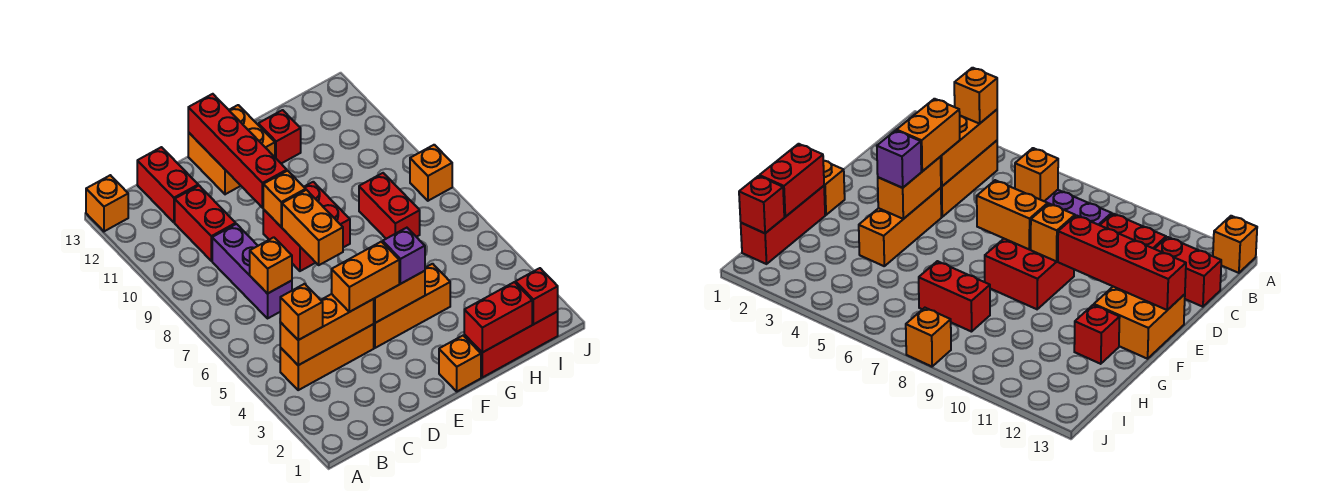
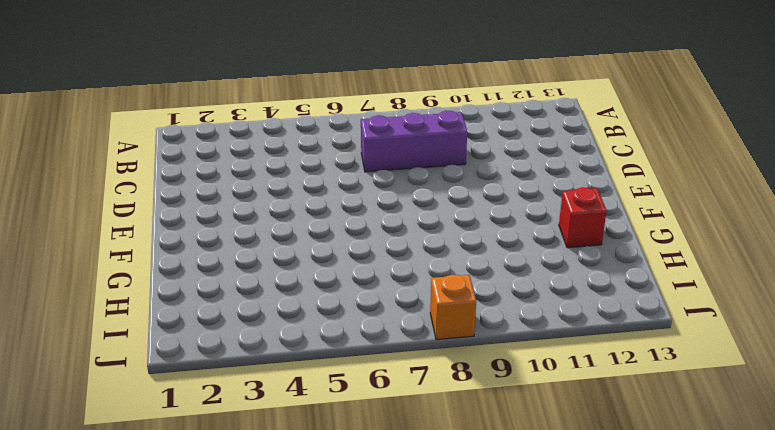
none -> orange brick A13 level 1
none -> orange brick B4:D4 level 1
none -> red brick C10:C11 level 1

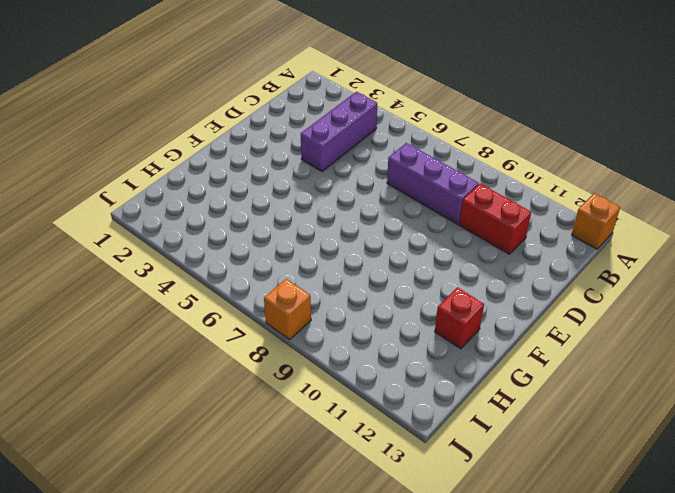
purple brick B4:D4 level 1 -> orange brick B4:D4 level 1
none -> red brick C12:C13 level 1
none -> orange brick E4:G4 level 1
none -> red brick E8:F9 level 1

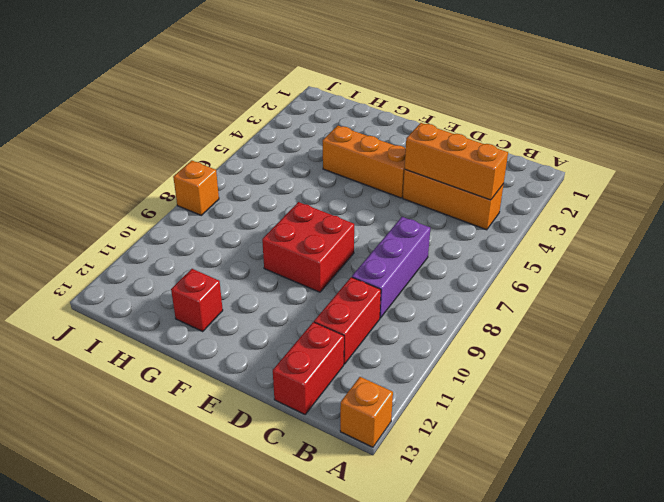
none -> orange brick E12:F13 level 1
none -> orange brick F1 level 1
none -> red brick G1:I1 level 1

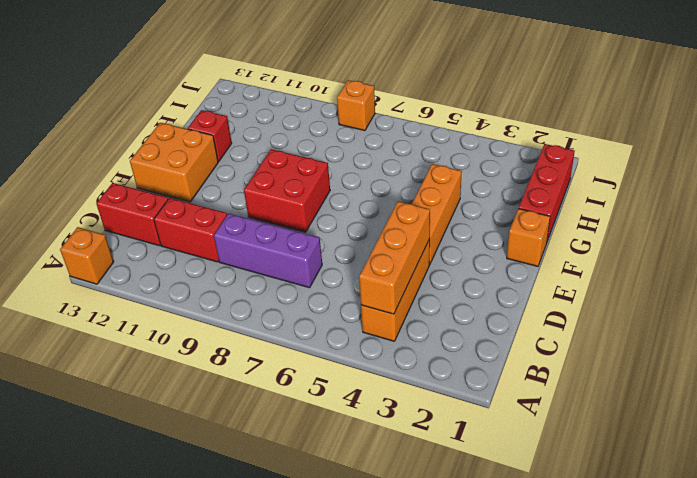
none -> red brick H7:H8 level 1
none -> orange brick C7 level 2
none -> orange brick E4:F4 level 2

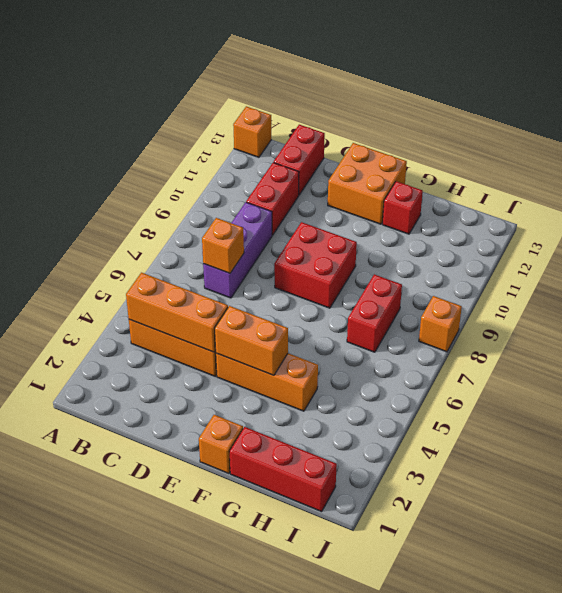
none -> orange brick E7:E8 level 2
none -> orange brick E9 level 2
none -> red brick E10:E13 level 2

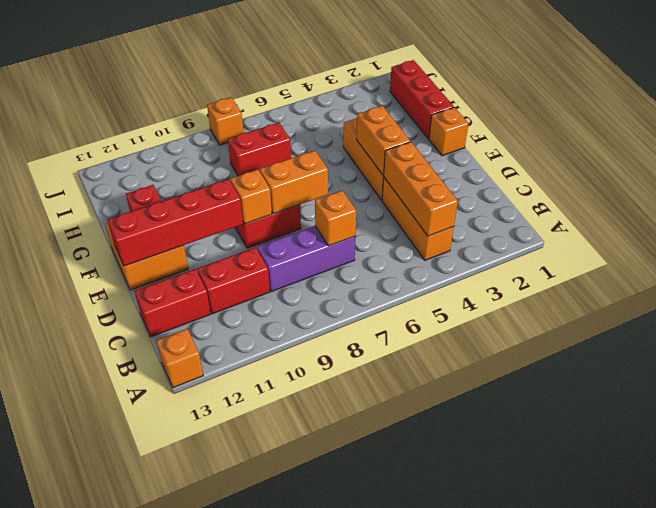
none -> red brick G1:H1 level 2
none -> red brick I1 level 2
none -> orange brick B4 level 3

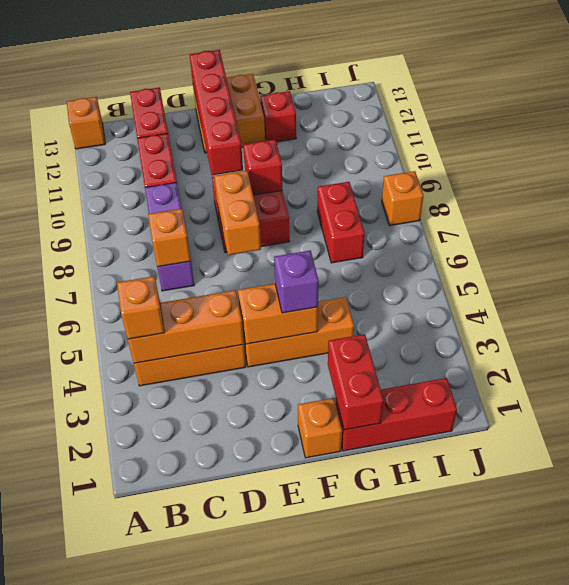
red brick F9 level 2 -> red brick I1 level 2
red brick G1:G2 level 2 -> red brick G1:H1 level 2
none -> orange brick E9 level 2
none -> orange brick D4:E4 level 3

